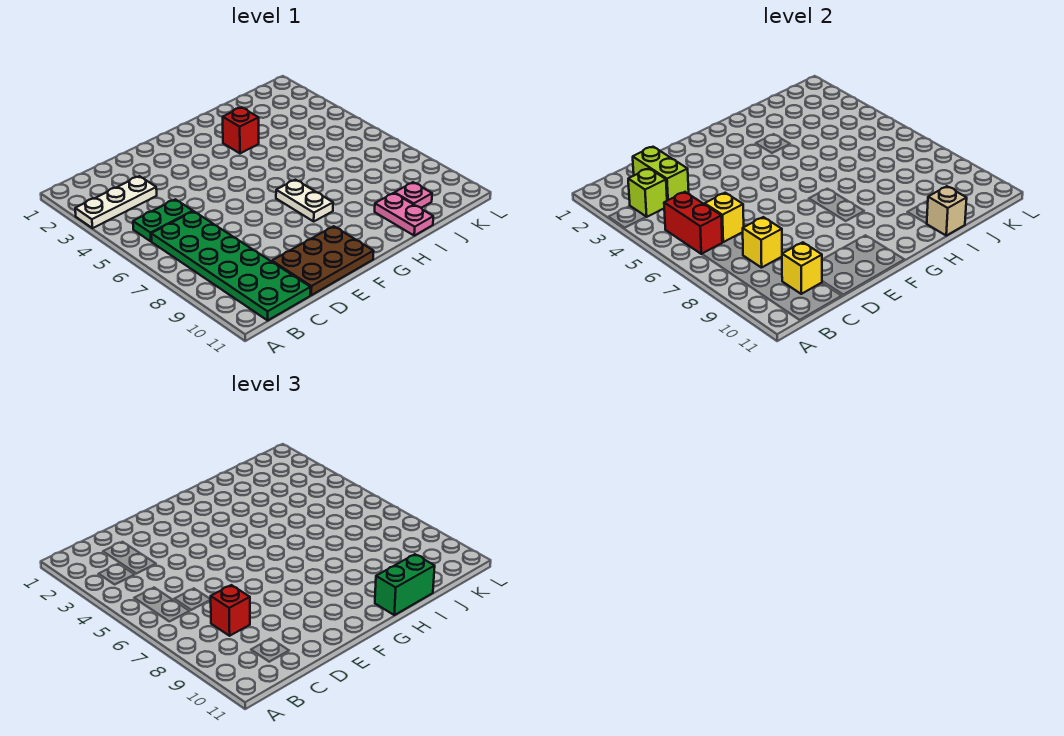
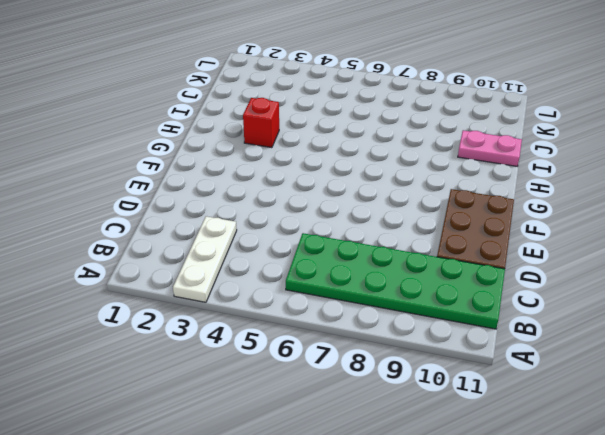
none -> green plate B5:C5 level 1
none -> white plate G7:G8 level 1
none -> pink plate J10 level 1

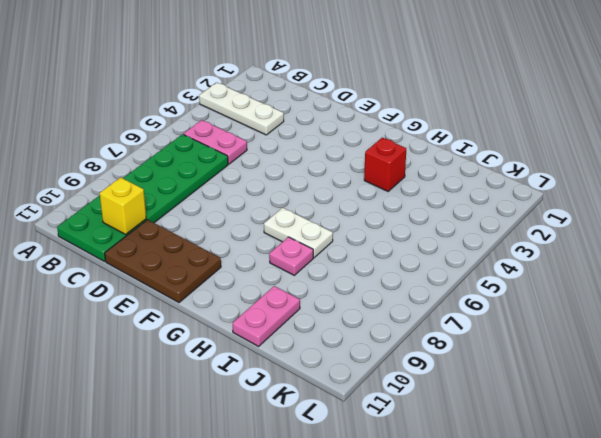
pink plate B5:C5 level 1 -> green plate B5:C5 level 1
white plate G7:H7 level 1 -> white plate G7:G8 level 1
pink plate H8 level 1 -> pink plate J10 level 1
none -> lime brick B3 level 2
none -> red brick B5:B6 level 2
none -> lime brick C2:C3 level 2

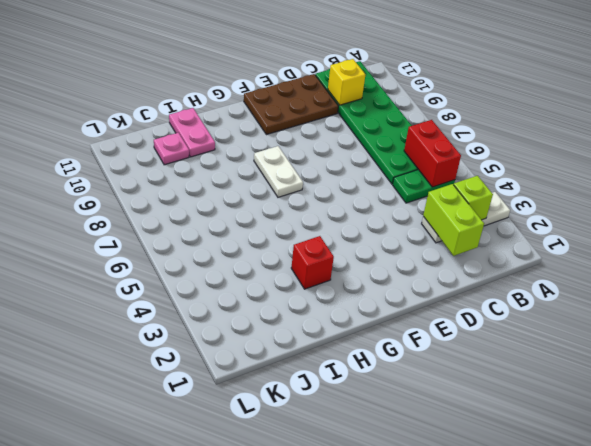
none -> yellow brick C6 level 2
none -> yellow brick C8 level 2
none -> tan brick I11 level 2

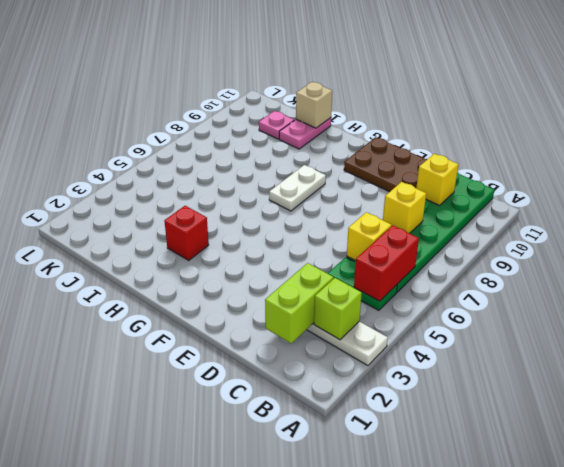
none -> red brick C8 level 3
none -> green brick H11:I11 level 3

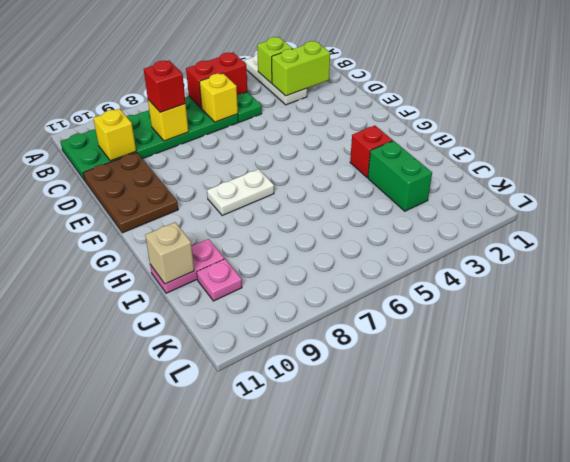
green brick I3:J3 level 1 -> green brick H11:I11 level 3

